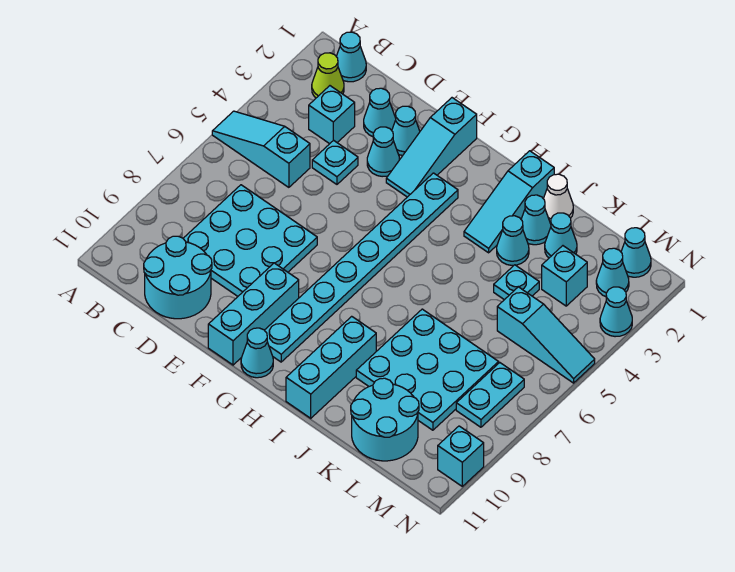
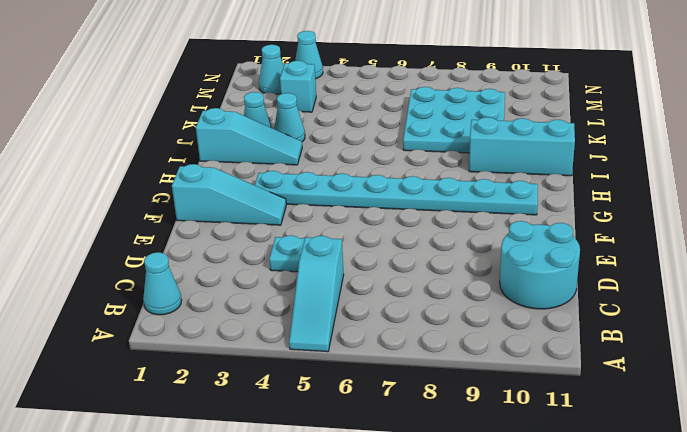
none -> lime cone B2 level 1
none -> cyan brick C3 level 1
none -> cyan plate C7:E9 level 1
none -> cyan cone D2 level 1

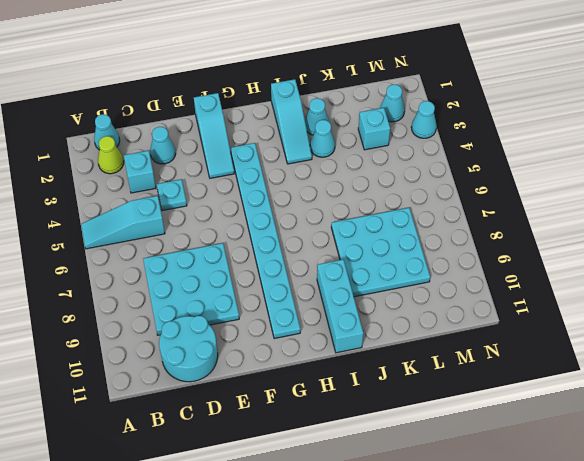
none -> cyan cone E2 level 1
none -> cyan cone E3 level 1
none -> cyan brick F9:F11 level 1
none -> cyan cone G11 level 1

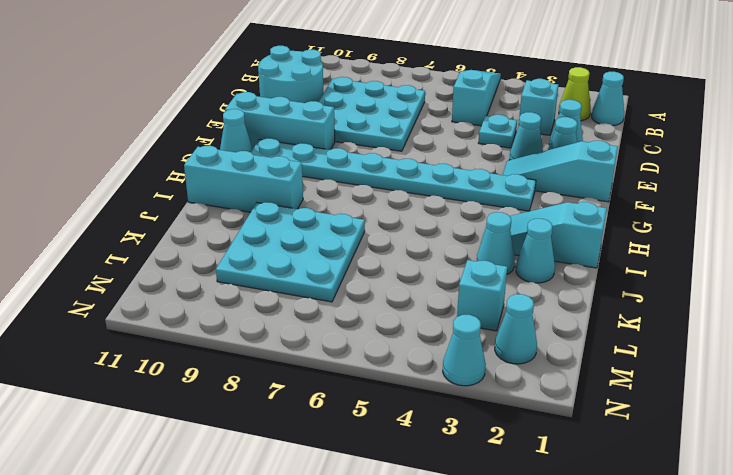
none -> white cone J1 level 1
none -> cyan cone K2 level 1
none -> cyan plate K4 level 1
none -> cyan round brick K10:L11 level 1

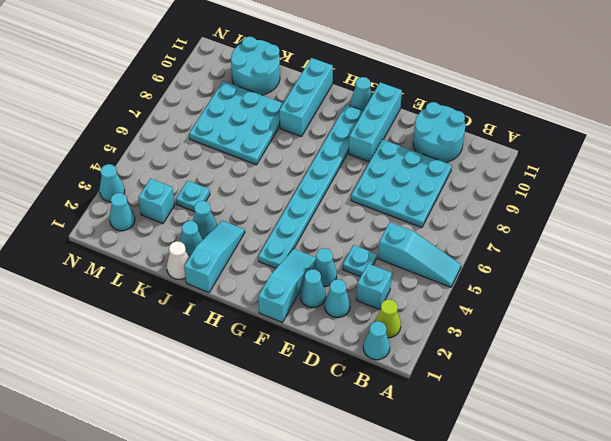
none -> cyan cone K2 level 1
none -> cyan slope L5:N5 level 1 top L
none -> cyan cone M1 level 1
none -> cyan plate M7:M8 level 1

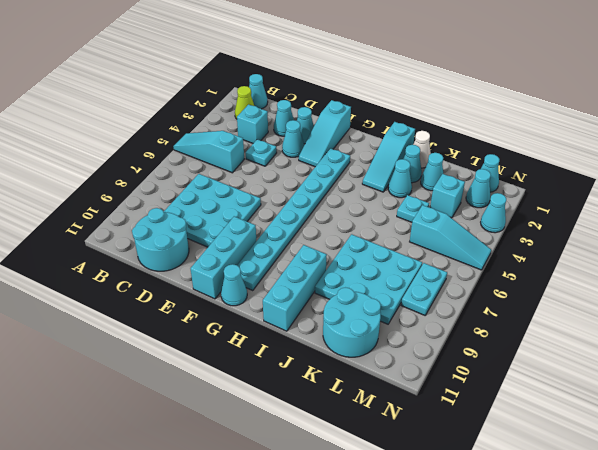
none -> cyan brick N10 level 1

